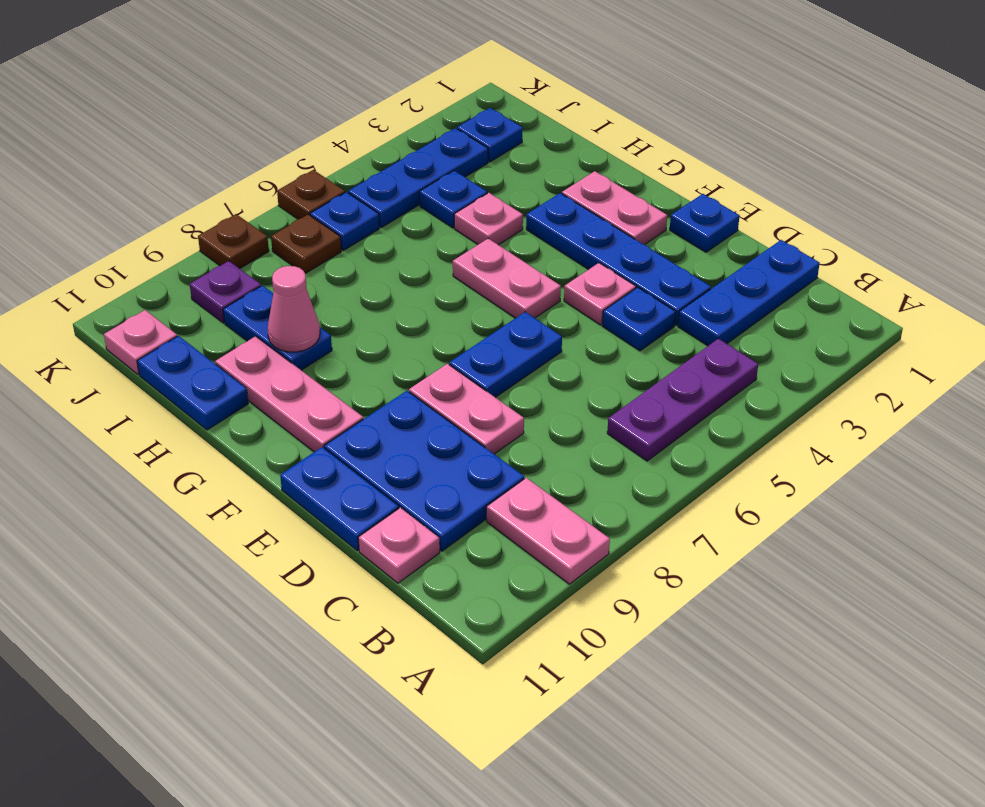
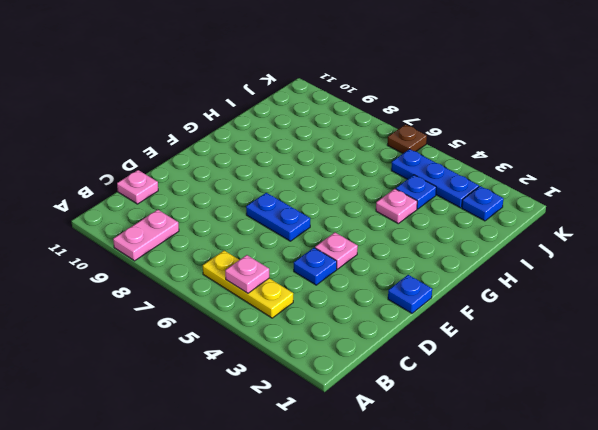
yellow plate B4:B6 level 1 -> purple plate B4:B6 level 1
pink plate B5 level 2 -> pink plate J11 level 1
none -> blue plate C1:C3 level 1
none -> blue plate C9:E10 level 1
none -> blue plate D3:G3 level 1

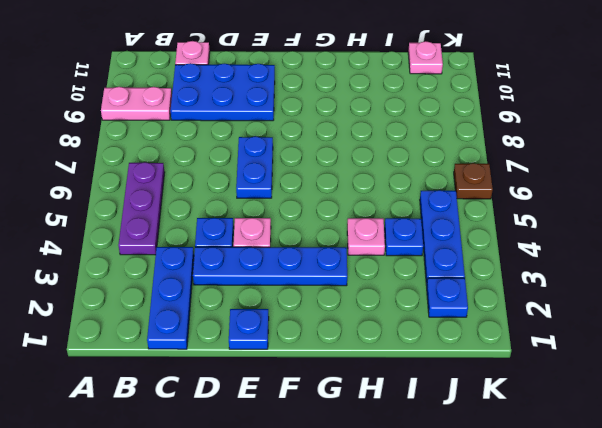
none -> pink plate D8:E8 level 1
none -> blue plate D11:E11 level 1
none -> pink plate F2:G2 level 1

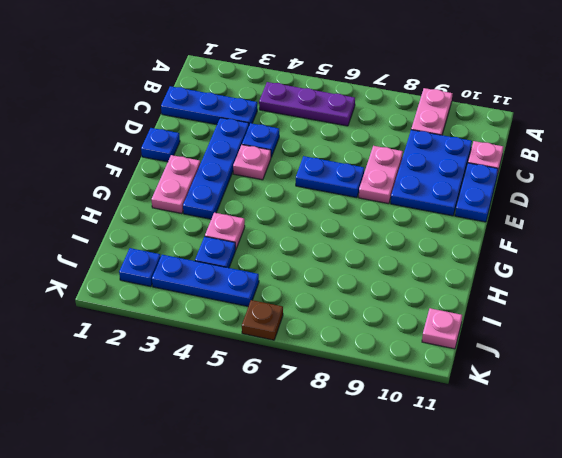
none -> pink plate F5:G5 level 1
none -> pink plate F10:H10 level 1
none -> blue plate H9:I9 level 1

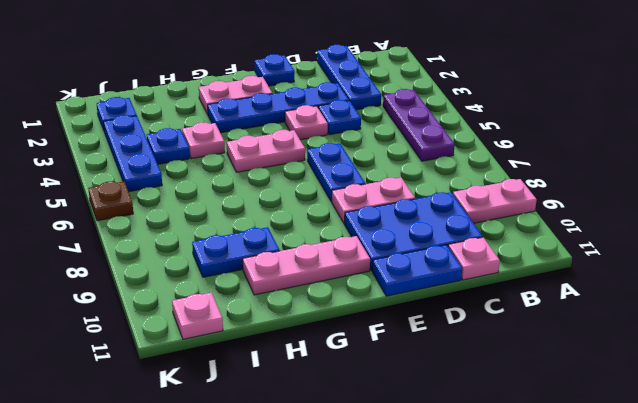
none -> blue plate H11:I11 level 1
none -> blue plate J6 level 1
none -> brown plate J7 level 1

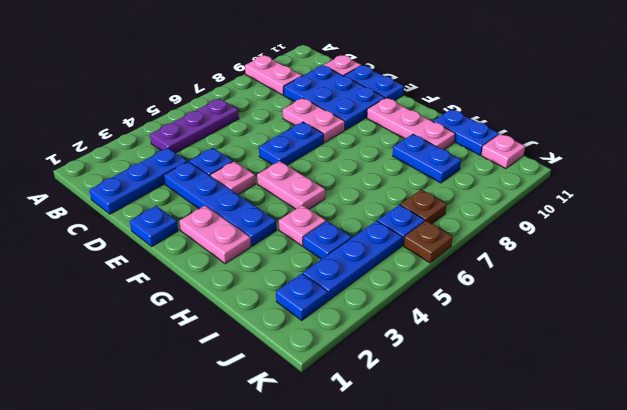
none -> purple plate J9 level 1
none -> brown plate K8 level 1
none -> pink cone H9 level 2

